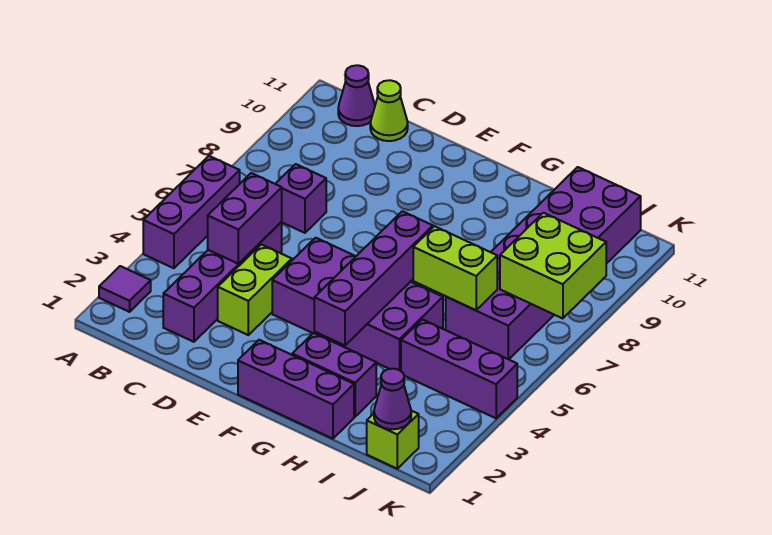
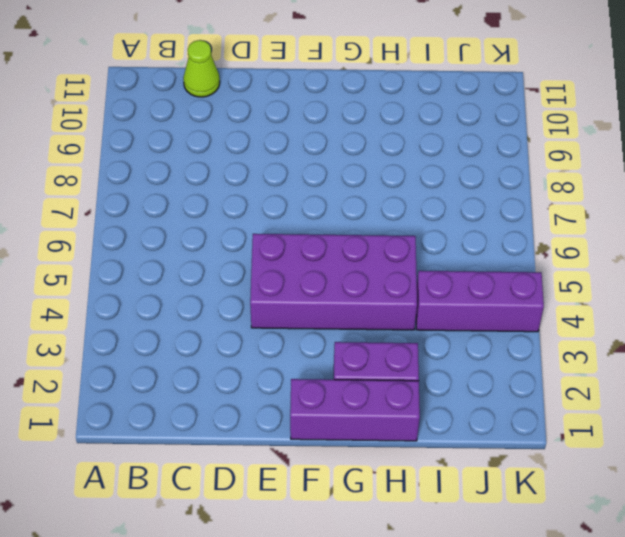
none -> purple tile A2 level 1
none -> purple brick A4:A6 level 1
none -> purple cone B11 level 1

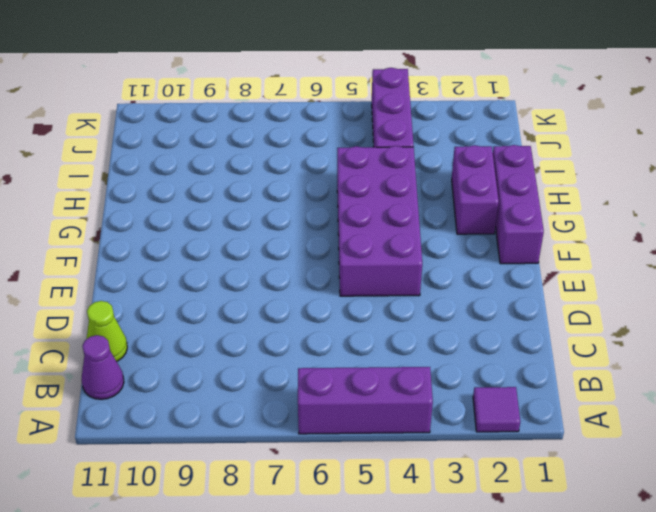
none -> purple brick C2:C5 level 1
none -> purple brick C7 level 1
none -> lime brick D3:D4 level 1

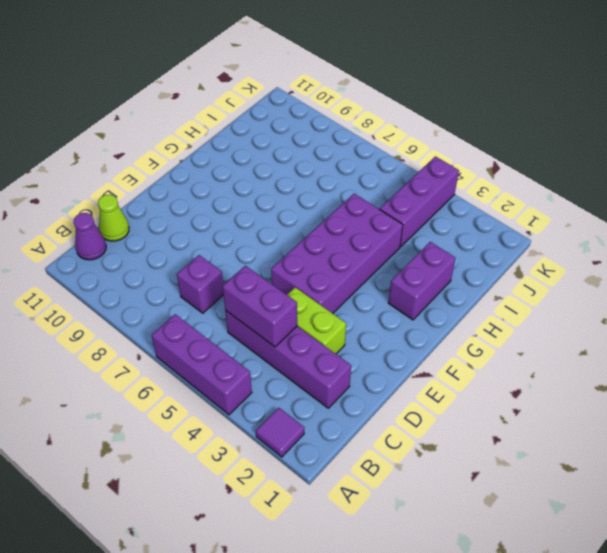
none -> purple brick F1:H1 level 1
none -> purple brick I6:J11 level 1
none -> lime brick J1 level 1

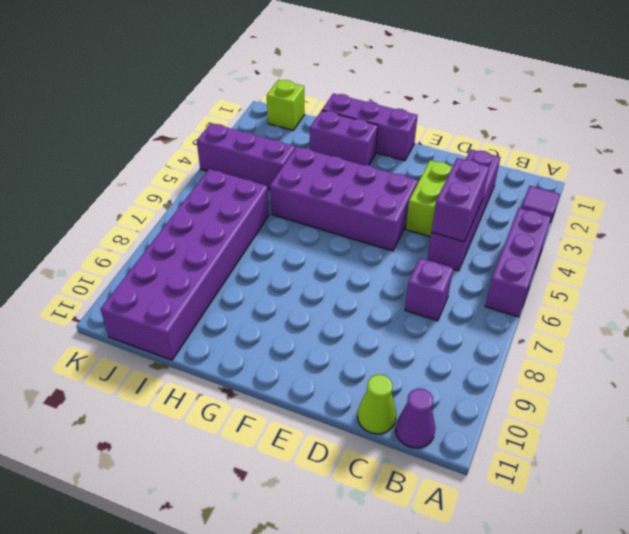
none -> purple brick G3:G6 level 2
none -> lime brick H6:I6 level 2
none -> purple cone J1 level 2

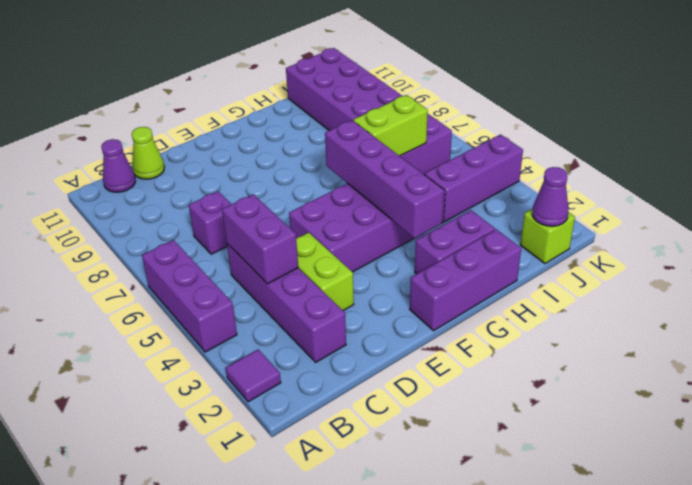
none -> lime brick J7:K8 level 2

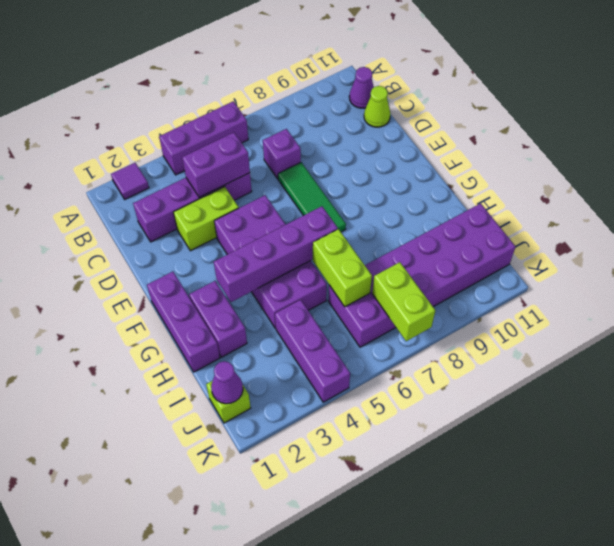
green tile D7:F7 level 1 -> none
lime brick J7:K7 level 2 -> lime brick J7:K8 level 2

